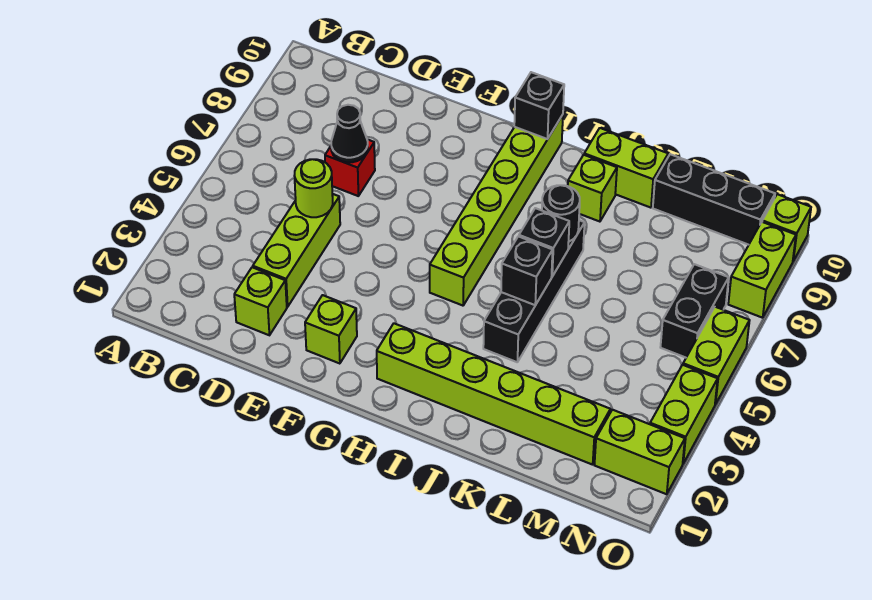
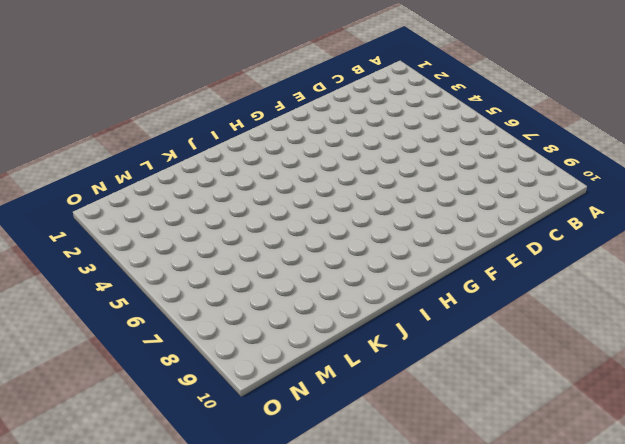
none -> lime brick D2 level 1
none -> lime brick D3:D5 level 1
none -> red brick D7 level 1

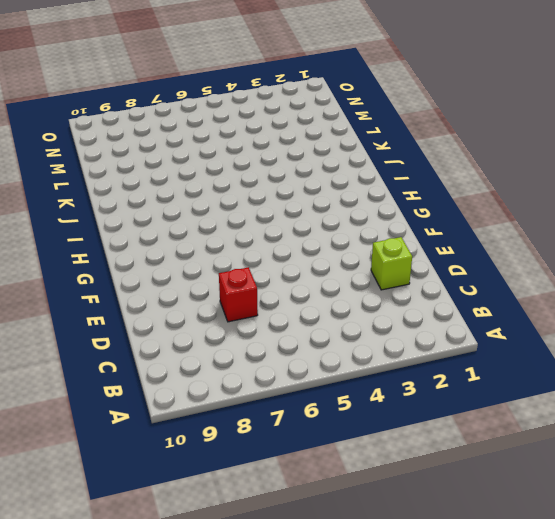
none -> lime brick D3:D5 level 1
none -> lime brick F2 level 1
none -> lime brick H2:M2 level 1

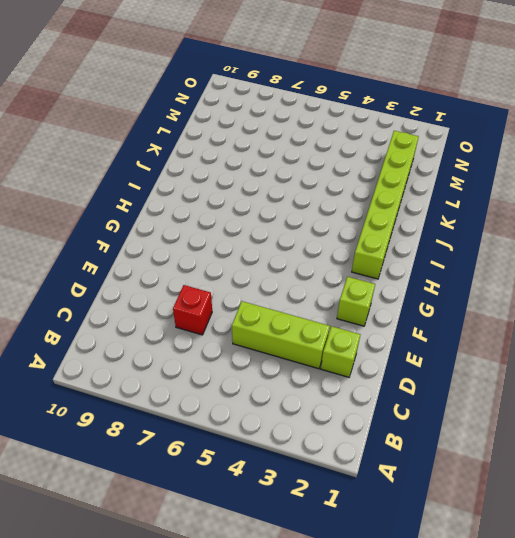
none -> lime brick H5:H10 level 1
none -> black brick J4:J7 level 1
none -> lime brick J9 level 1

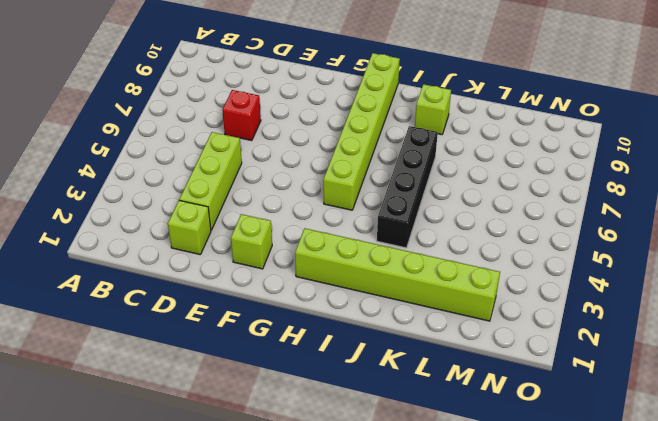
none -> lime brick J10:K10 level 1
none -> black brick L10:N10 level 1
none -> lime brick N2:O2 level 1

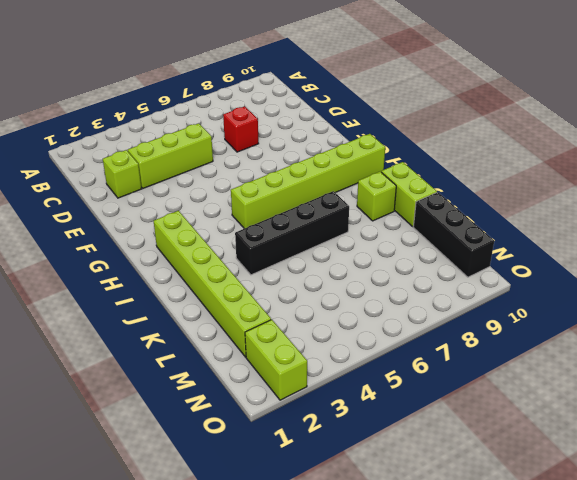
none -> lime brick F2 level 1
none -> black brick N6:N7 level 1
none -> lime brick O3:O4 level 1

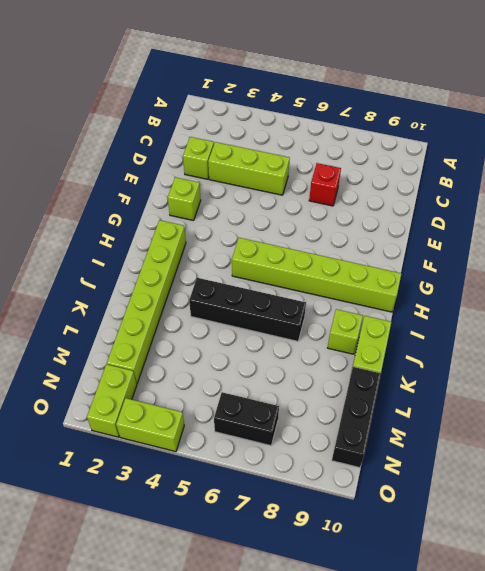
none -> lime brick O5:O6 level 1
none -> lime brick O8:O9 level 1
none -> lime brick O10 level 1

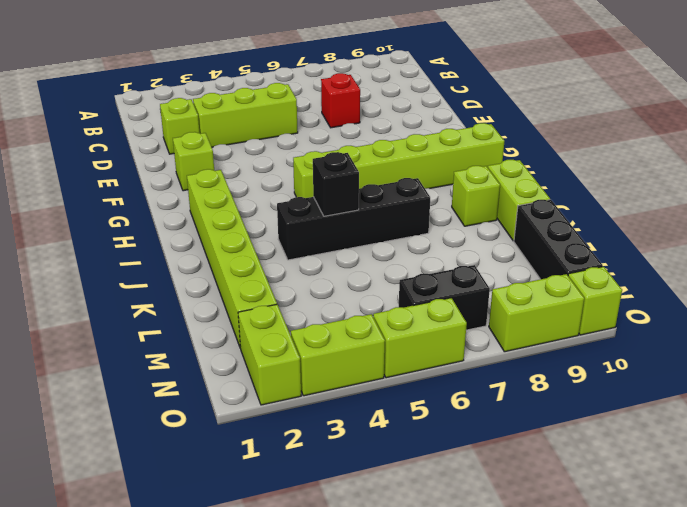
none -> lime round brick D5 level 2
none -> black cone D7 level 2
none -> black brick H10 level 2

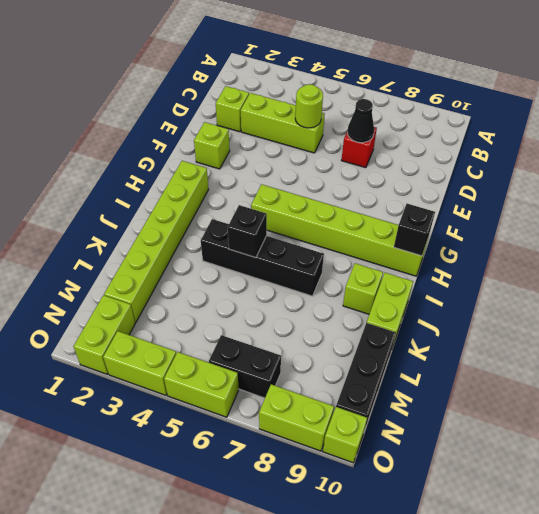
none -> black brick J6 level 2
none -> black round brick J7 level 2

